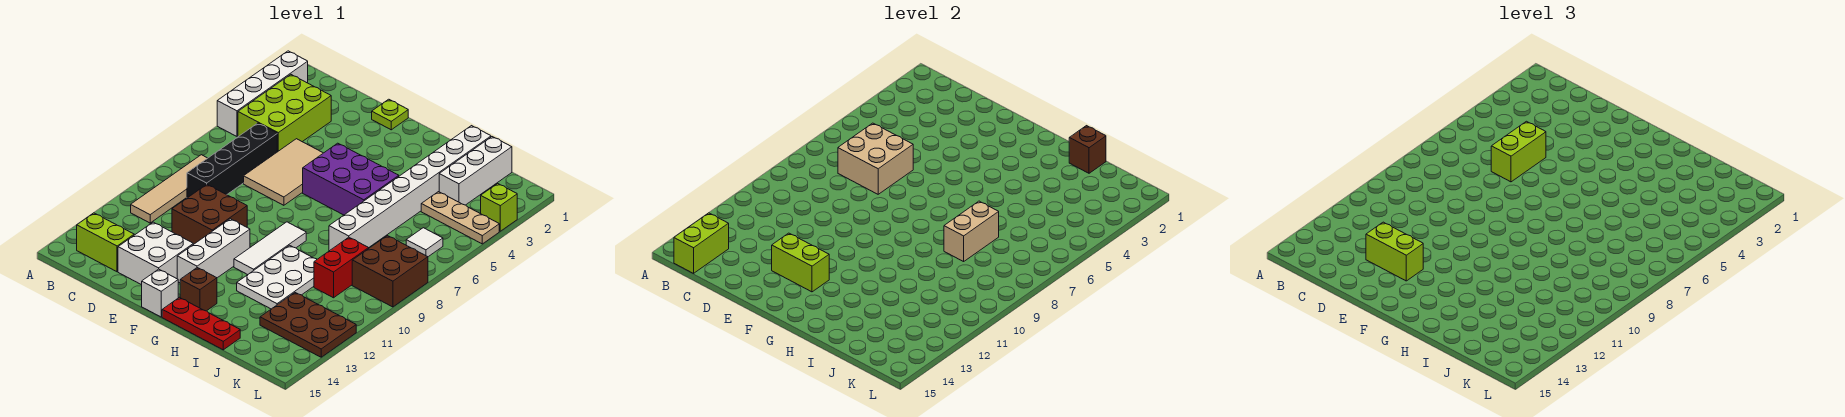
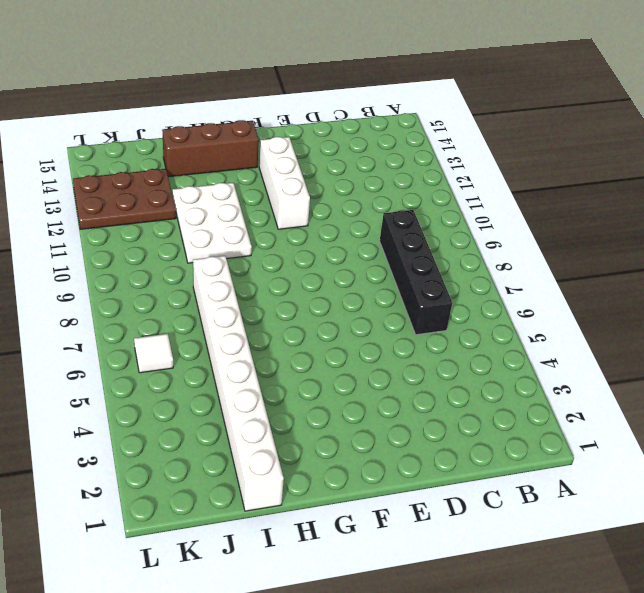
brown brick G14:I14 level 1 -> brown brick G14 level 1
none -> white brick A2:A5 level 1
none -> lime brick B3:C5 level 1
none -> tan tile B8:B11 level 1
none -> lime brick B14:C14 level 1

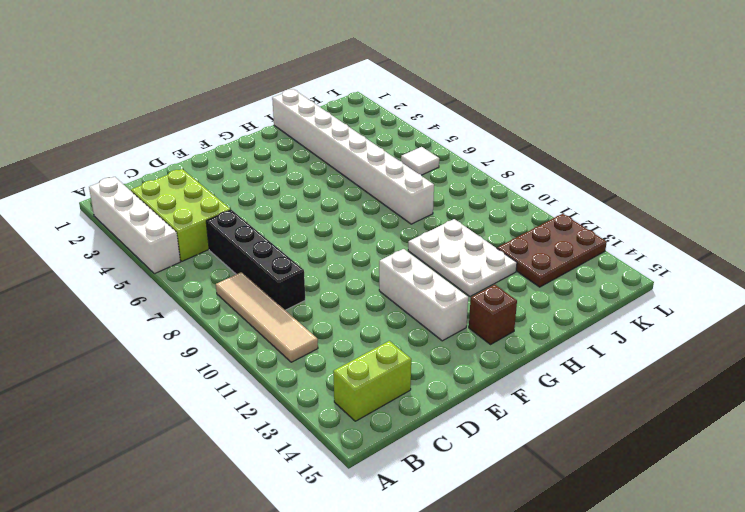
none -> tan tile D5:E7 level 1
none -> brown brick D10:E11 level 1
none -> white brick D13:E14 level 1
none -> lime plate E1 level 1

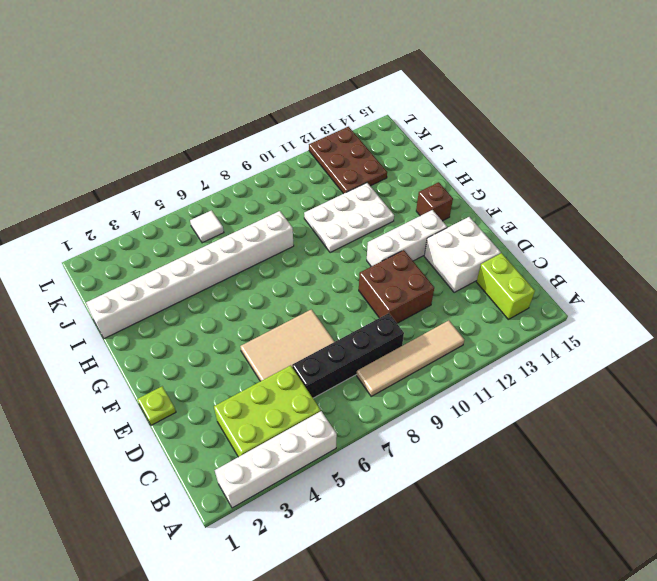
none -> purple brick F5:H6 level 1
none -> white brick F15 level 1
none -> white tile G9:G11 level 1
none -> red plate G15:I15 level 1

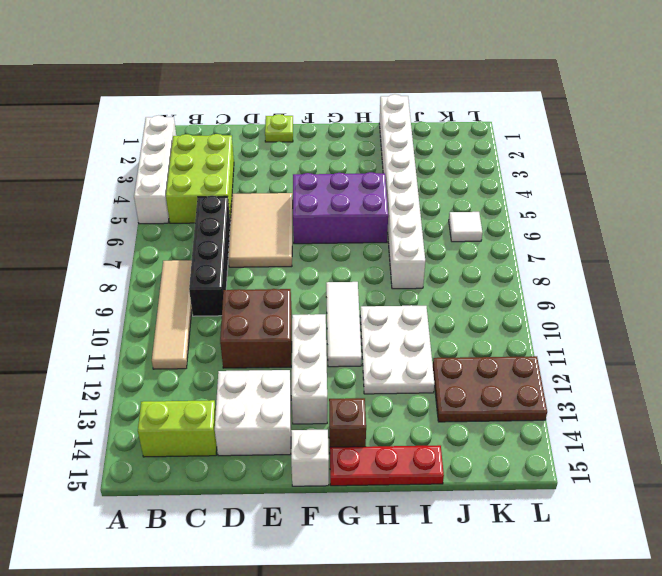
none -> white brick J1:J3 level 1
none -> tan plate J4:L4 level 1
none -> red brick J9:J10 level 1
none -> brown brick K8:L9 level 1

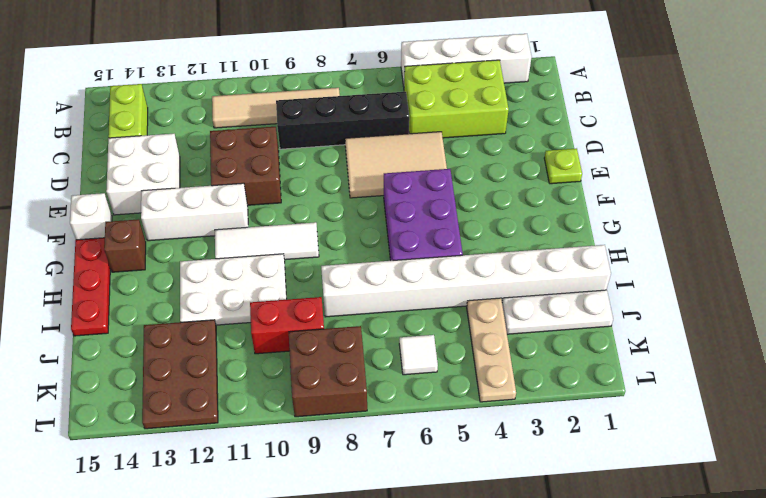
white plate J1:J3 level 1 -> white brick J1:J3 level 1
none -> lime brick L3 level 1
none -> lime brick B14:B15 level 2
none -> tan brick C6:D7 level 2
none -> lime brick E13:F13 level 2

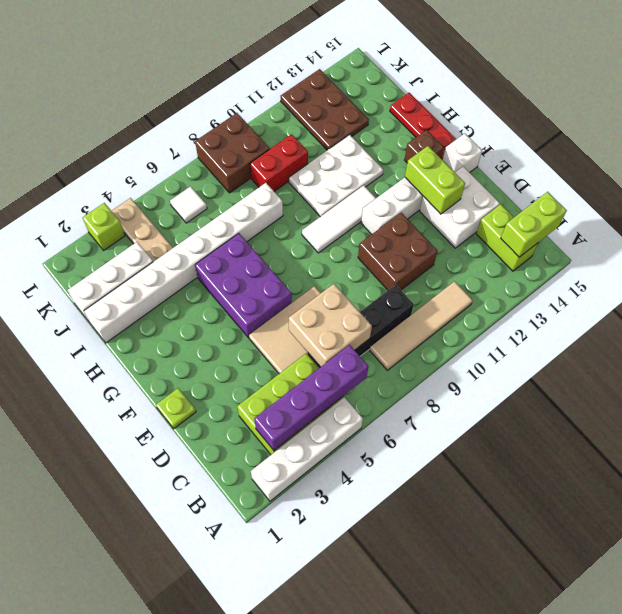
purple brick B3:B6 level 2 -> none
none -> brown brick I1 level 2
none -> tan brick I7:I8 level 2
none -> lime brick D5:D6 level 3
none -> lime brick D13:E13 level 3

